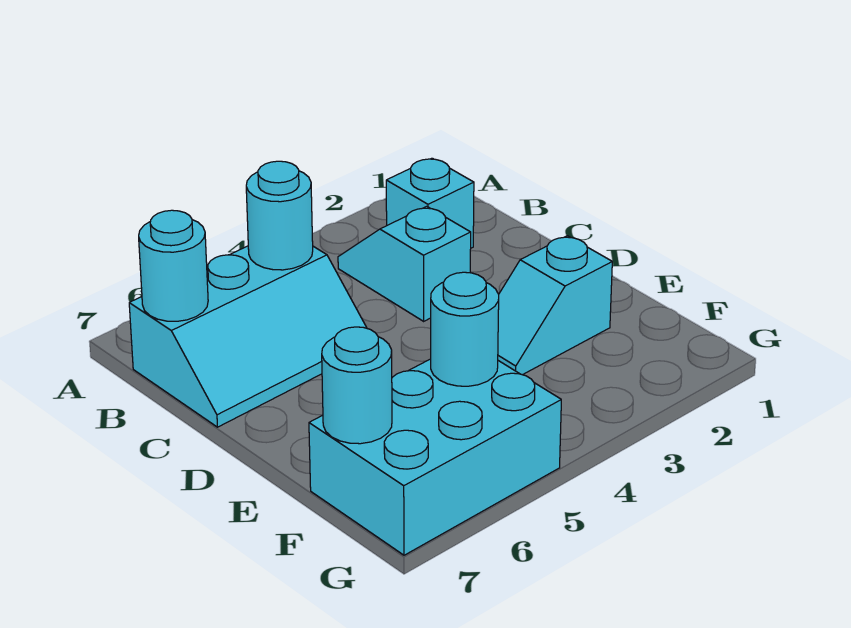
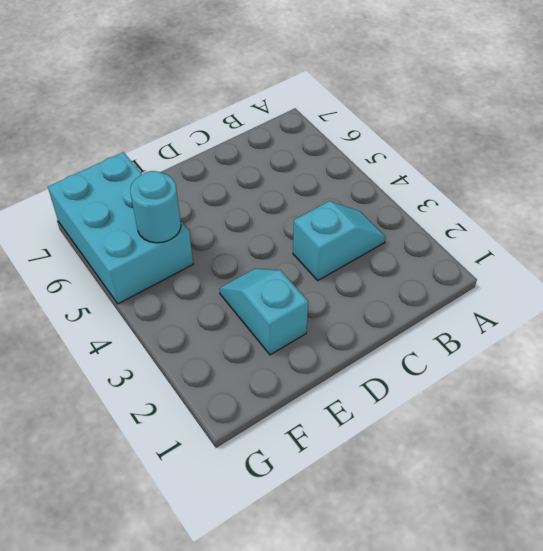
none -> cyan brick B2 level 1
none -> cyan slope B5:C7 level 1 top B

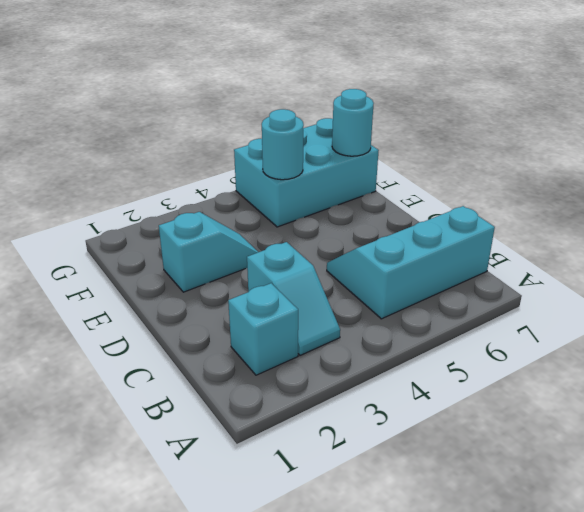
none -> cyan round brick B5 level 2
none -> cyan round brick B7 level 2

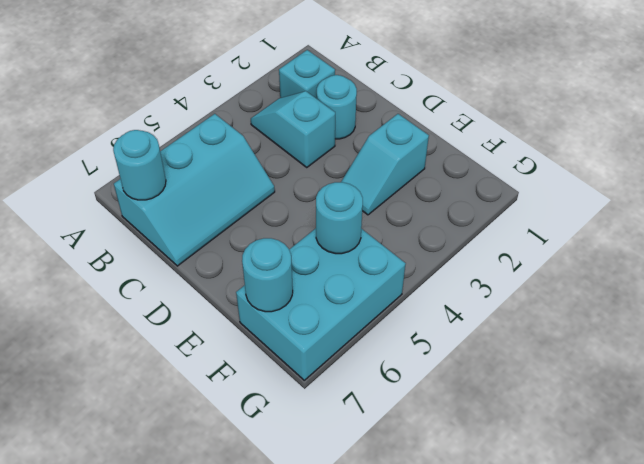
cyan round brick C2 level 1 -> cyan round brick B5 level 2

